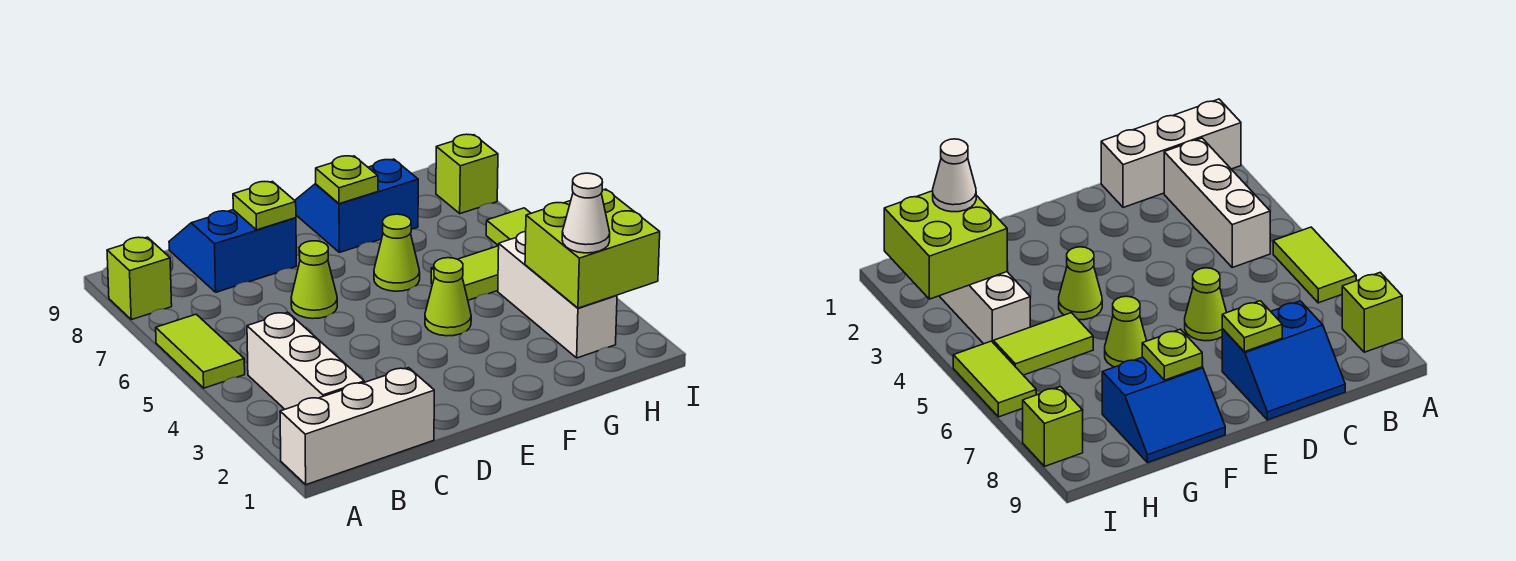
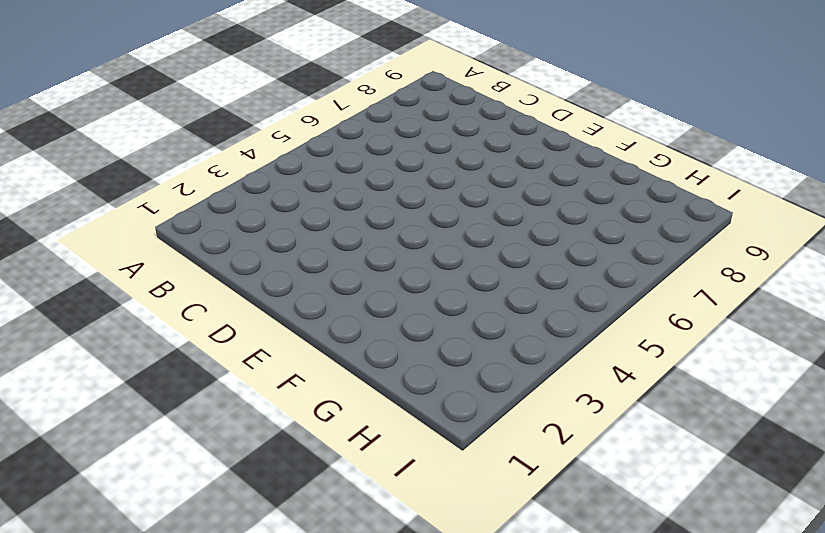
none -> white brick A1:C1 level 1
none -> lime tile A5:A6 level 1
none -> lime brick A8 level 1

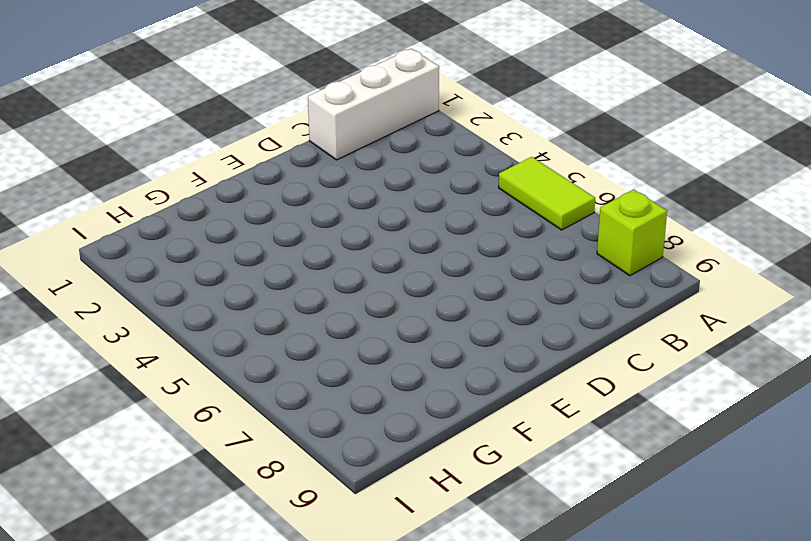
none -> white brick B2:B4 level 1
none -> blue slope C8:D9 level 1 top 8
none -> lime cone D6 level 1

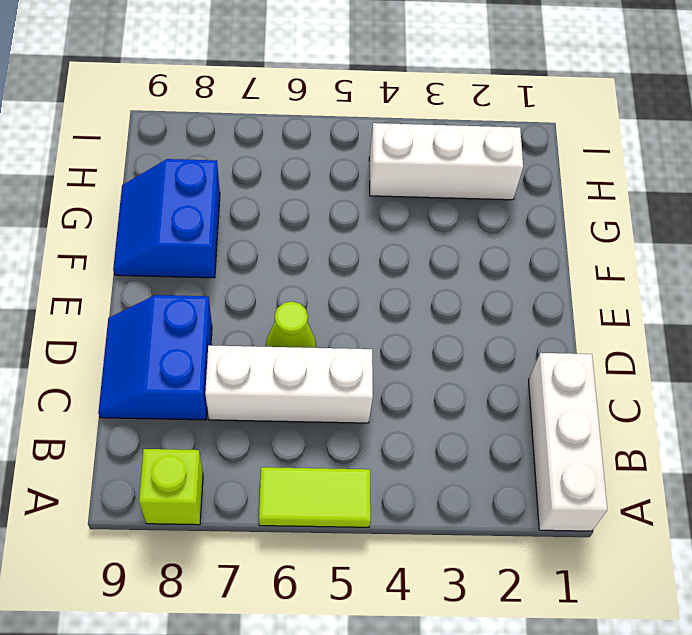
white brick C5:C7 level 1 -> white brick B2:B4 level 1
none -> lime cone F4 level 1
none -> lime cone F6 level 1
none -> lime tile G5:H5 level 1

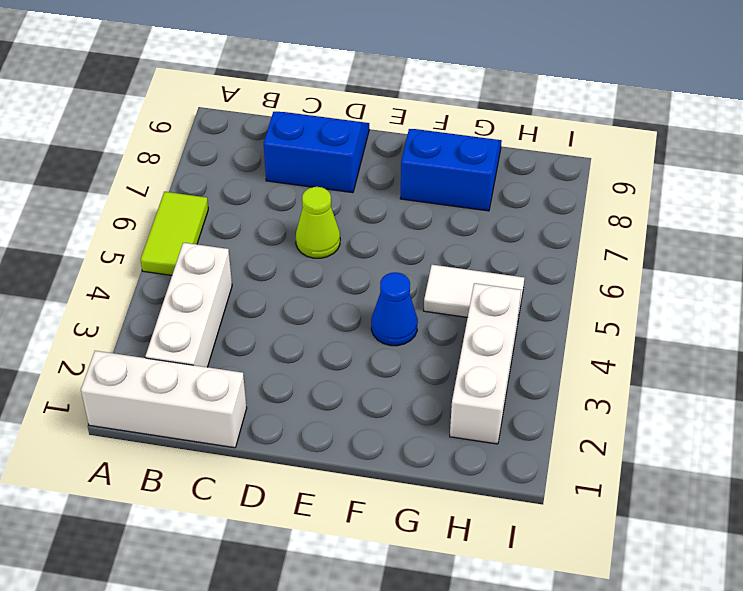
blue cone F4 level 1 -> lime cone F4 level 1
white tile G5:H5 level 1 -> lime tile G5:H5 level 1
none -> lime brick A8 level 1
none -> lime cone F6 level 1
none -> lime tile I5:I6 level 1

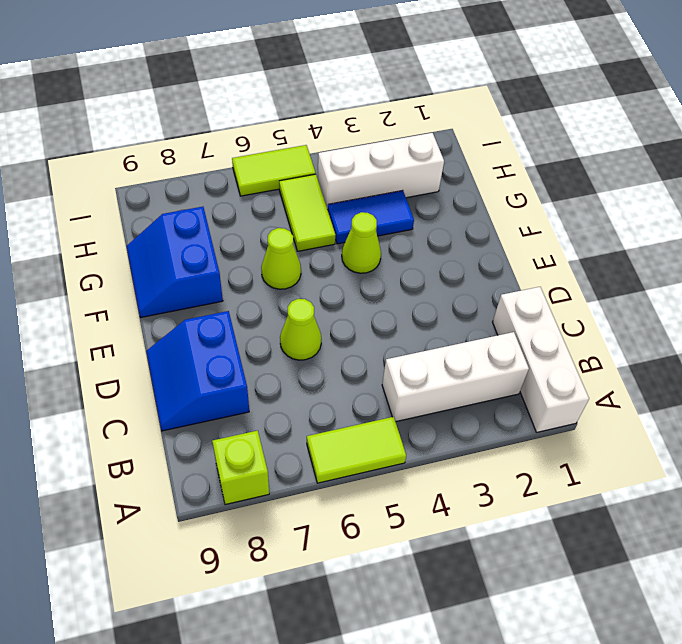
blue tile G3:G4 level 1 -> none
none -> lime brick I8 level 1
none -> lime plate D8 level 2
none -> lime plate F8 level 2

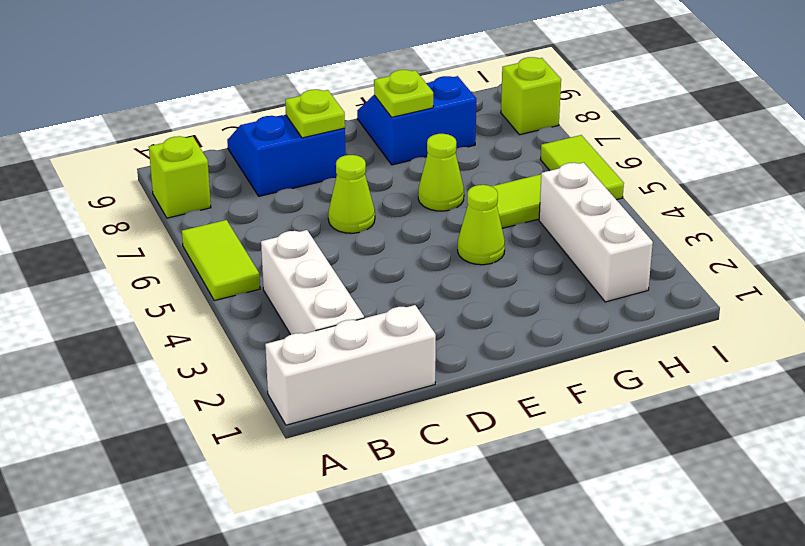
none -> lime brick H2:I3 level 2
none -> white cone H2 level 3

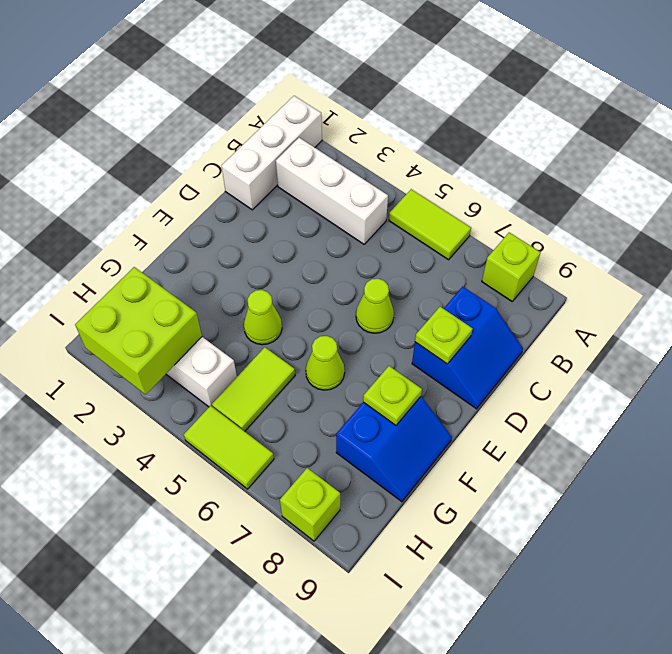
none -> white cone H2 level 3

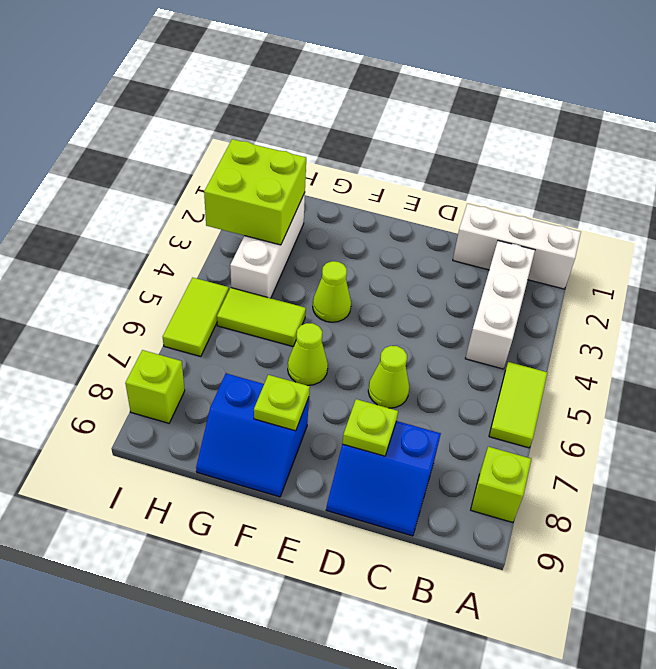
none -> white cone H2 level 3

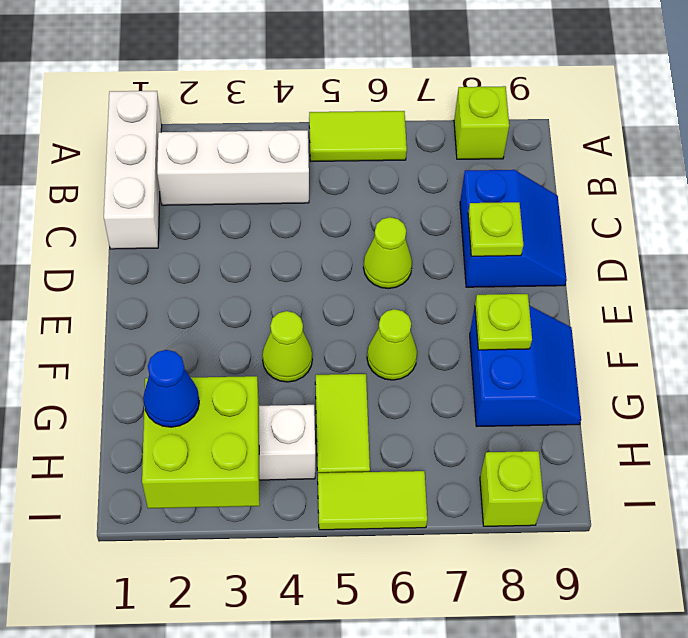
blue cone H2 level 3 -> white cone H2 level 3

